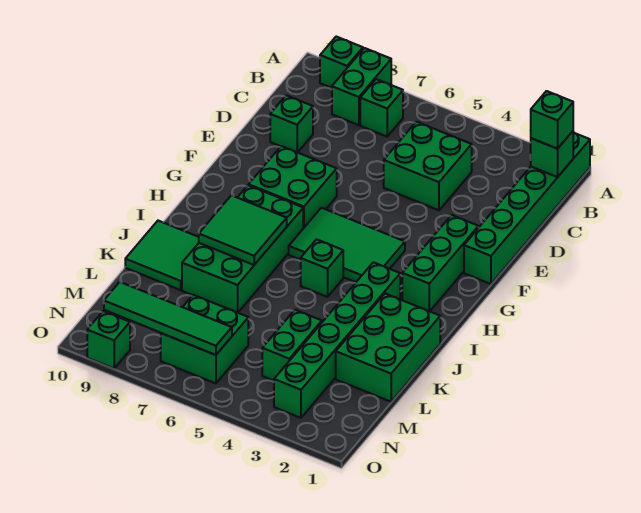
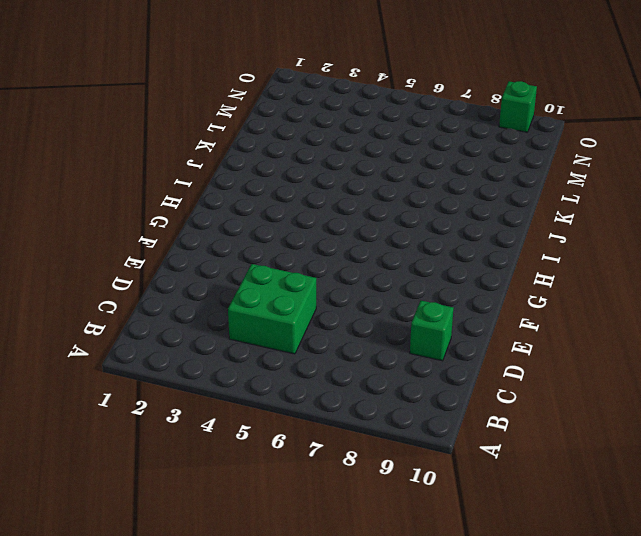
none -> green brick A1:F1 level 1
none -> green brick A8:B8 level 1
none -> green brick A9 level 1

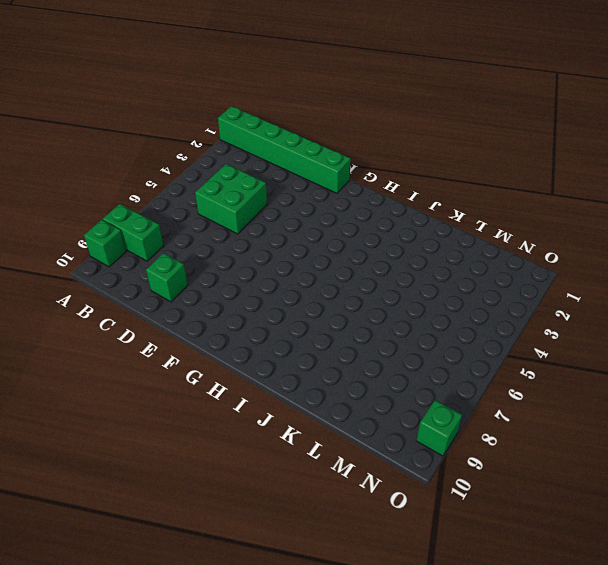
none -> green brick B7 level 1
none -> green brick F2:H2 level 1
none -> green brick F7:G8 level 1

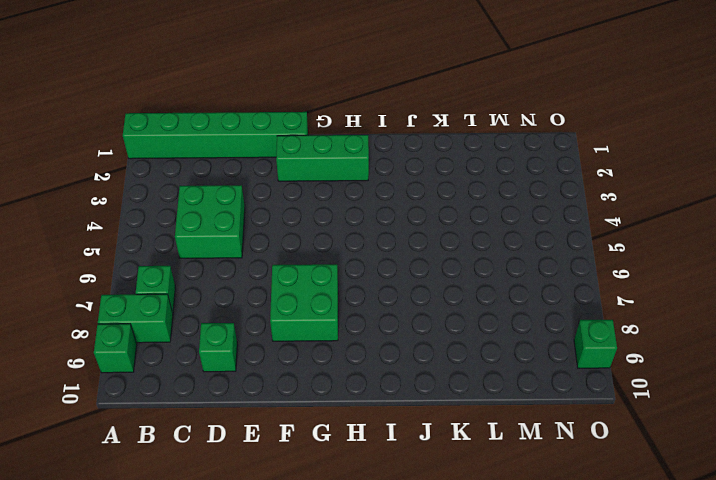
none -> green tile G4:H6 level 1
none -> green brick H7:K8 level 1
none -> green brick I3:N3 level 1

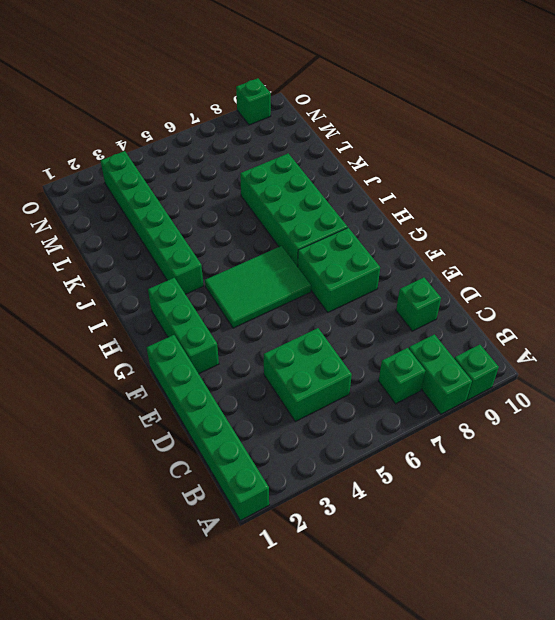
none -> green brick I5 level 1
none -> green brick J1:L2 level 1
none -> green tile J9:K10 level 1

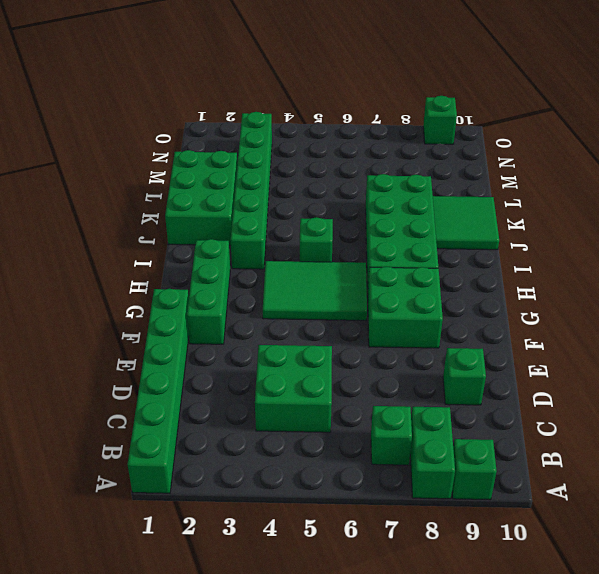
none -> green brick L4:M4 level 1
none -> green brick M6:N7 level 1
none -> green brick B1 level 2

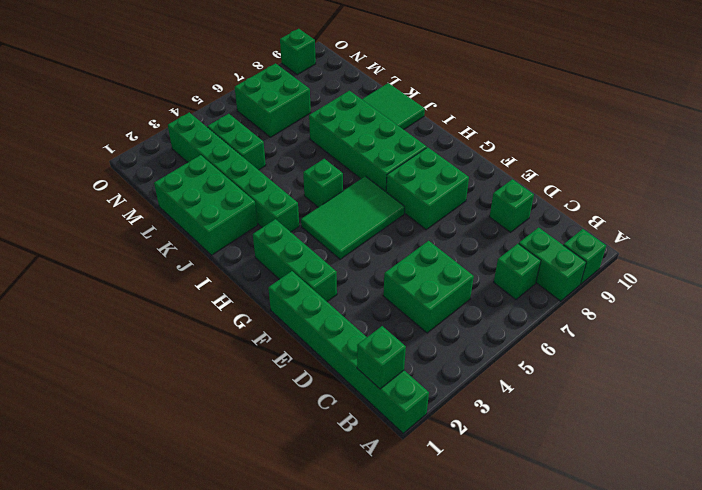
none -> green tile I7:J8 level 2
none -> green tile N6:N9 level 2
none -> green brick B1 level 3

